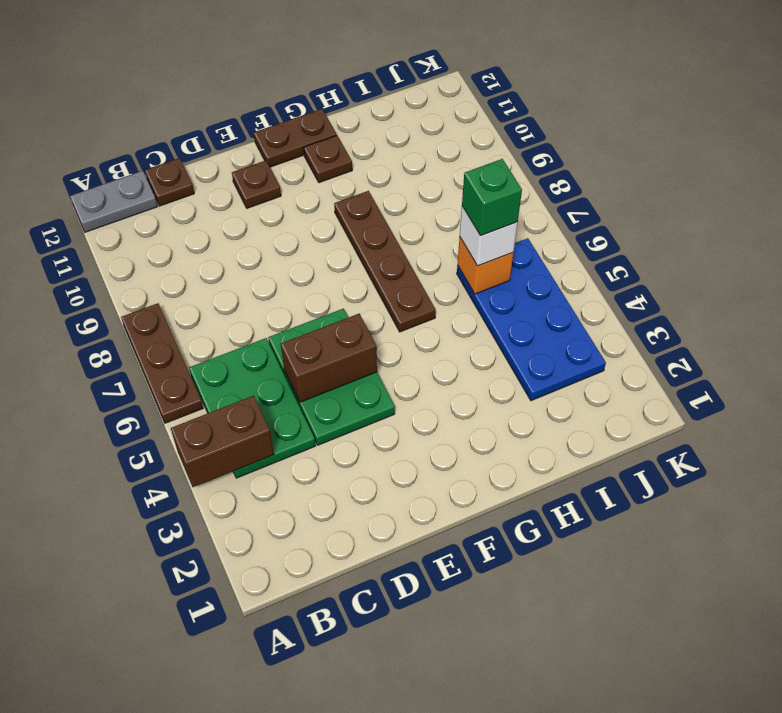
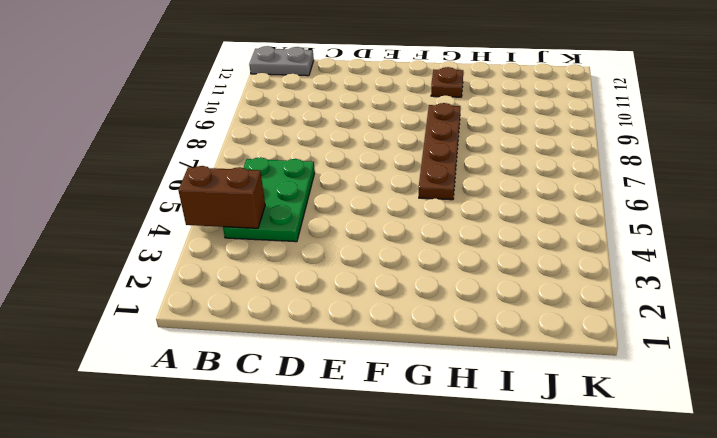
none -> brown plate A6:A8 level 1
none -> brown plate C12 level 1
none -> green plate D4:E6 level 1

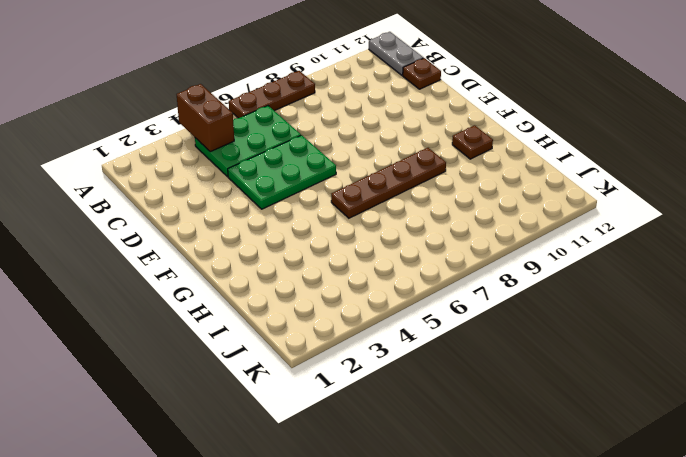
none -> brown plate E11 level 1
none -> brown plate F12:G12 level 1
none -> blue plate I3:J6 level 1

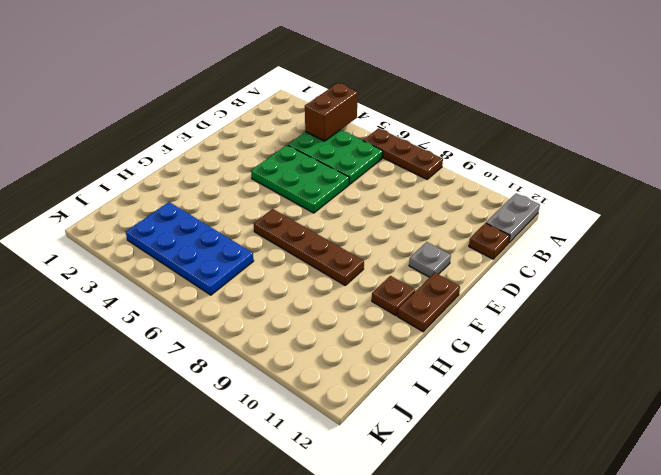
grey plate E11 level 1 -> brown plate E11 level 1
none -> brown brick D5:E5 level 2
none -> orange brick I6 level 2
none -> white brick I6 level 3

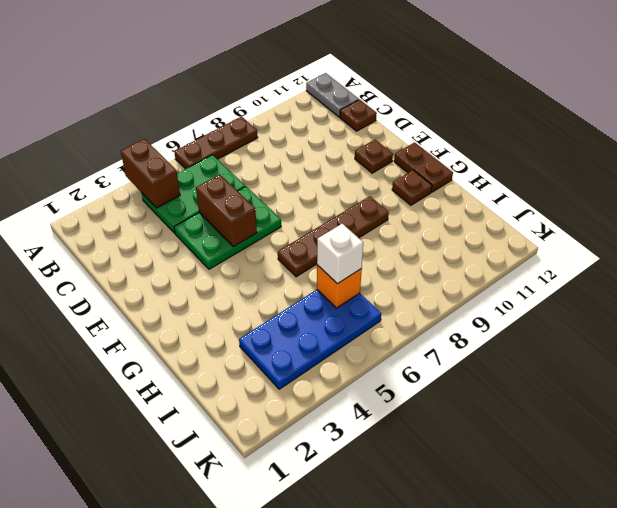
none -> green brick I6 level 4

